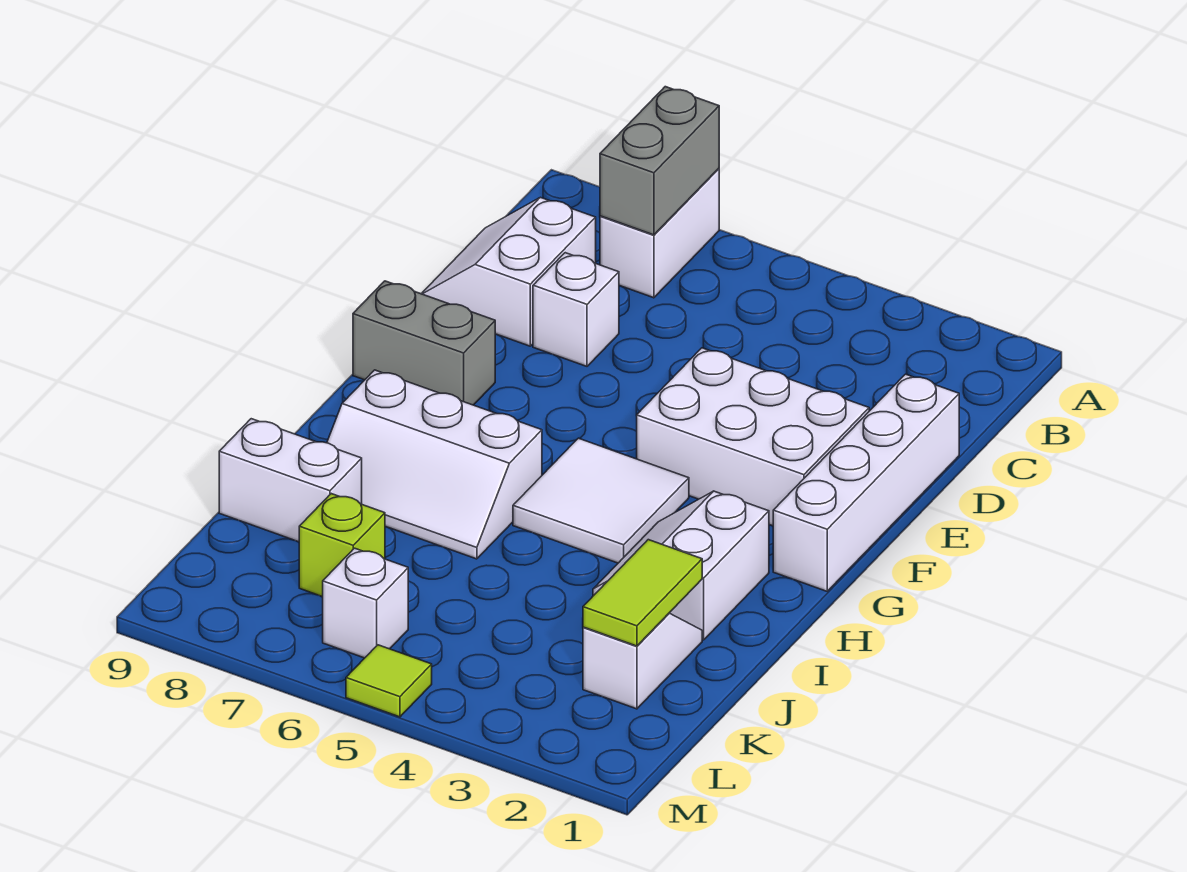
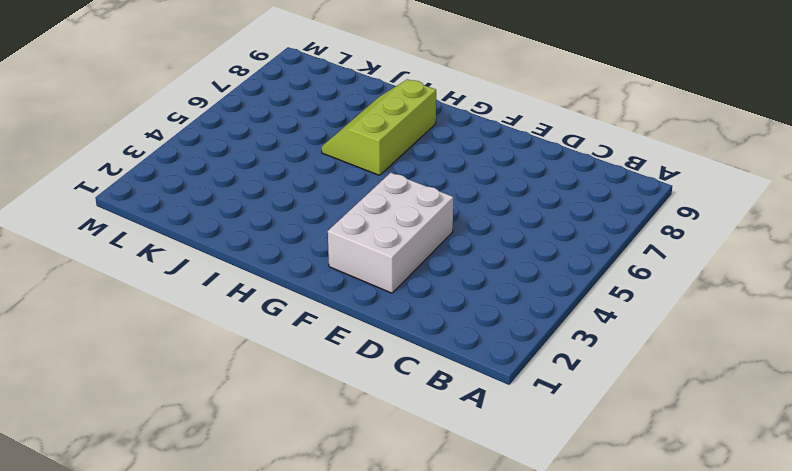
lime slope H6:I8 level 1 top H -> white slope H6:I8 level 1 top H
none -> white brick A7:B7 level 1
none -> white slope C8:D9 level 1 top 8
none -> white brick D1:G1 level 1

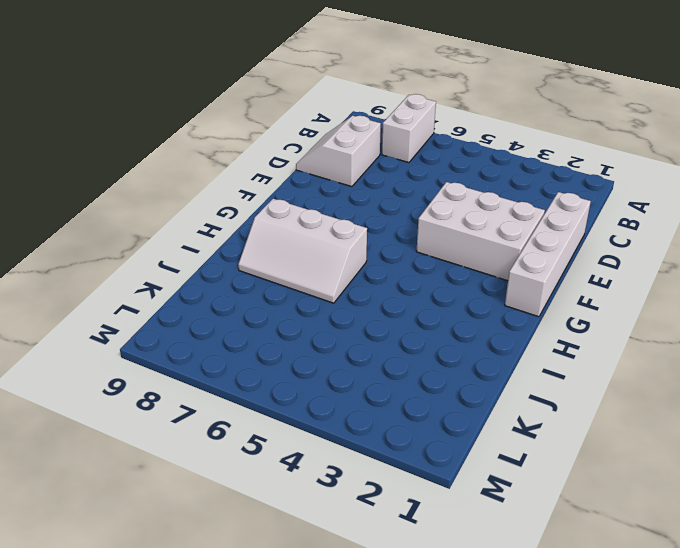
none -> white brick D7 level 1
none -> grey brick F8:F9 level 1
none -> white tile G4:H5 level 1

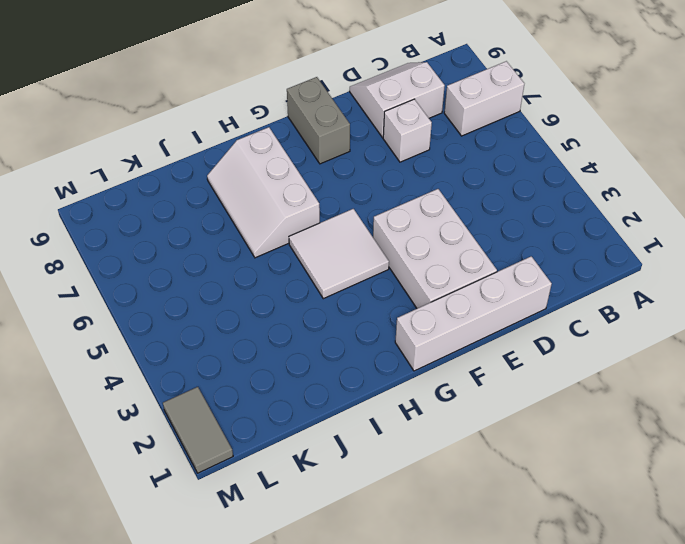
grey tile M1:M2 level 1 -> none
none -> white slope H2:I3 level 1 top 2
none -> white slope J2:K2 level 1 top K
none -> white brick J8:J9 level 1

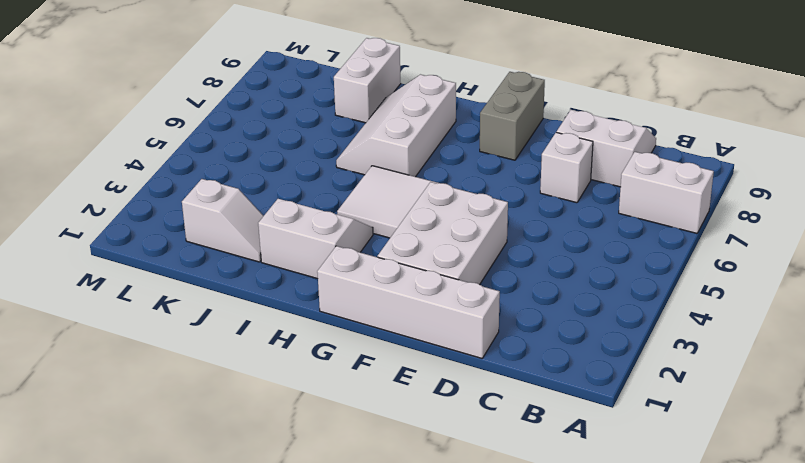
none -> lime brick K7 level 1
none -> white brick L6 level 1
none -> lime tile M5 level 1

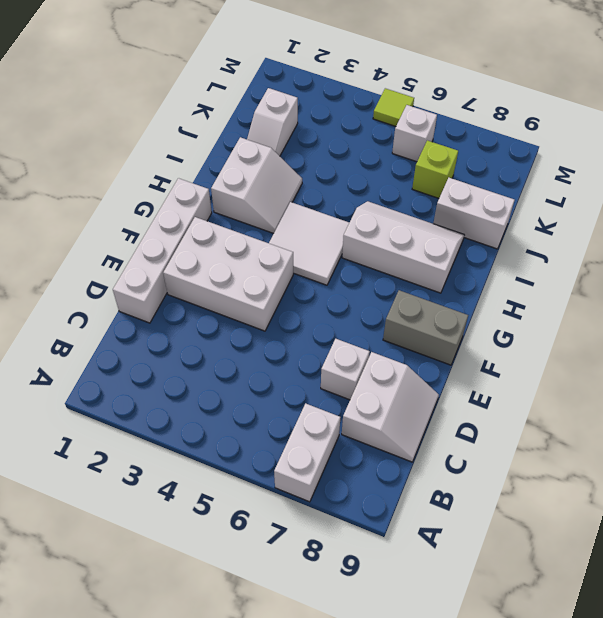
none -> grey brick A7:B7 level 2
none -> lime tile J2:K2 level 2

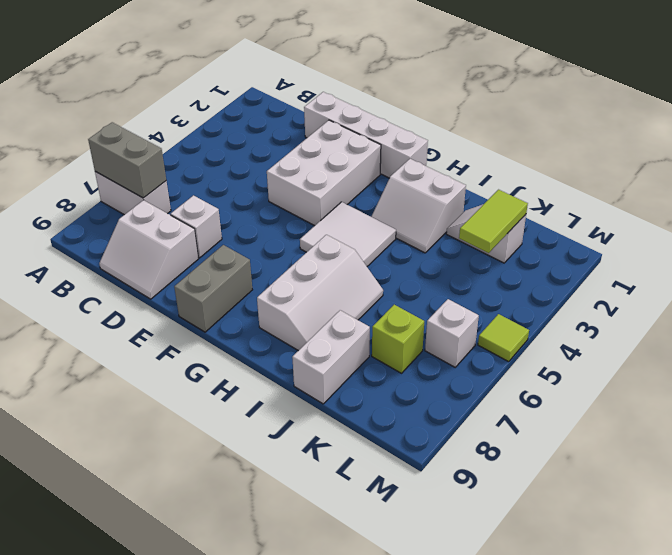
lime tile K2:K3 level 2 -> lime tile J2:K2 level 2

